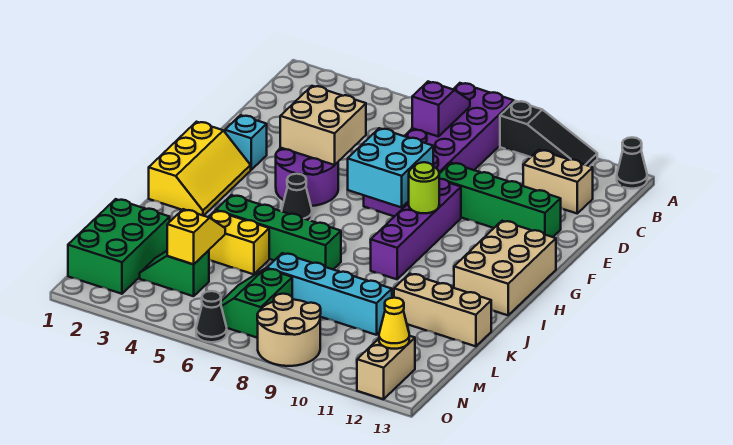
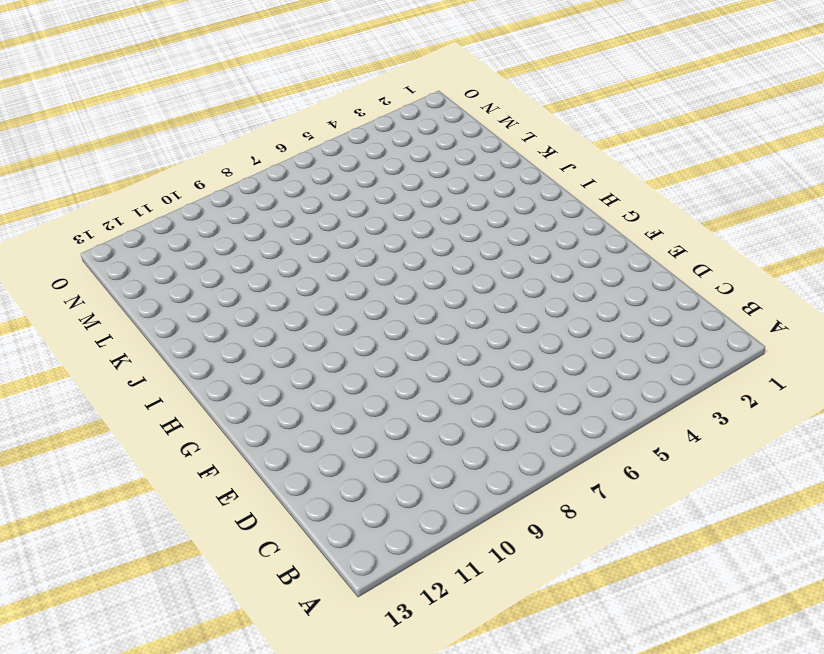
none -> purple brick A7:F8 level 1
none -> black slope A9:A11 level 1 top 9
none -> black cone A13 level 1

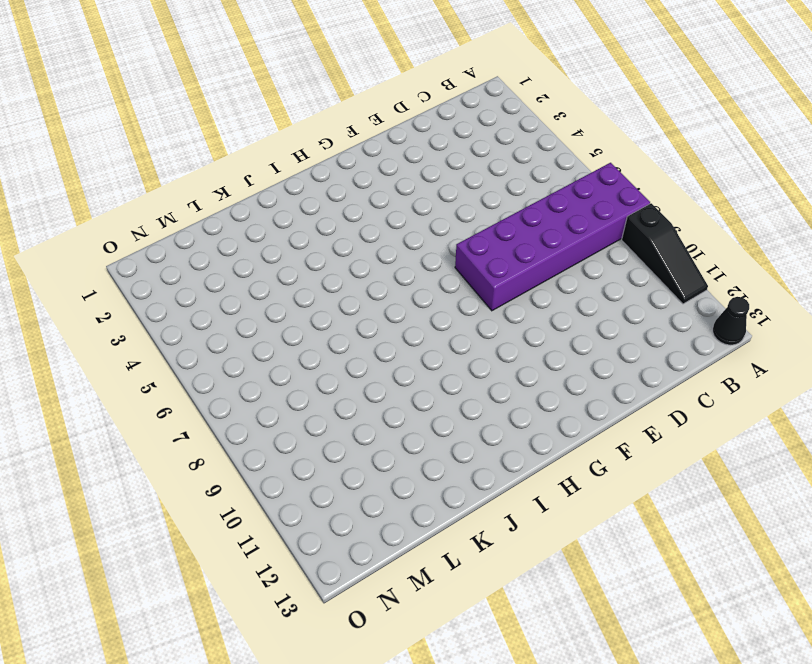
none -> tan brick C11:C12 level 1
none -> green brick E9:E12 level 1
none -> cyan brick F2 level 1

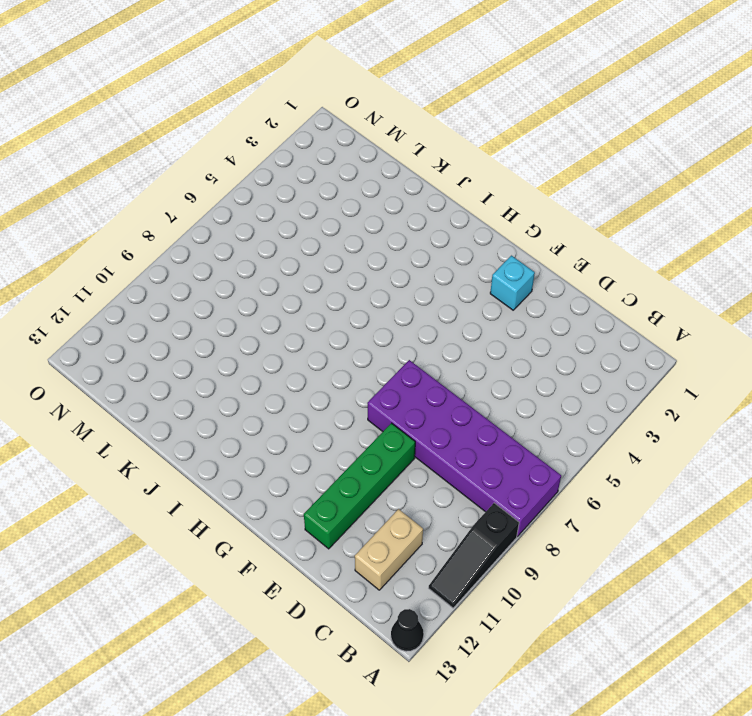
none -> purple round brick F4:G5 level 1
none -> purple brick F9:I9 level 1
none -> yellow slope G1:I2 level 1 top 1

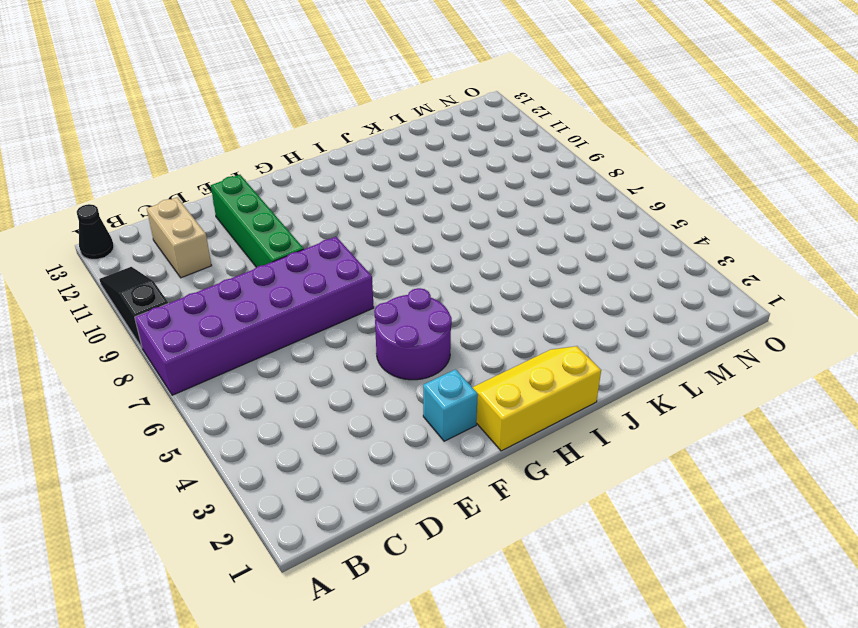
none -> purple brick F9:I9 level 1
none -> tan brick G12:I13 level 1
none -> black cone H5 level 1

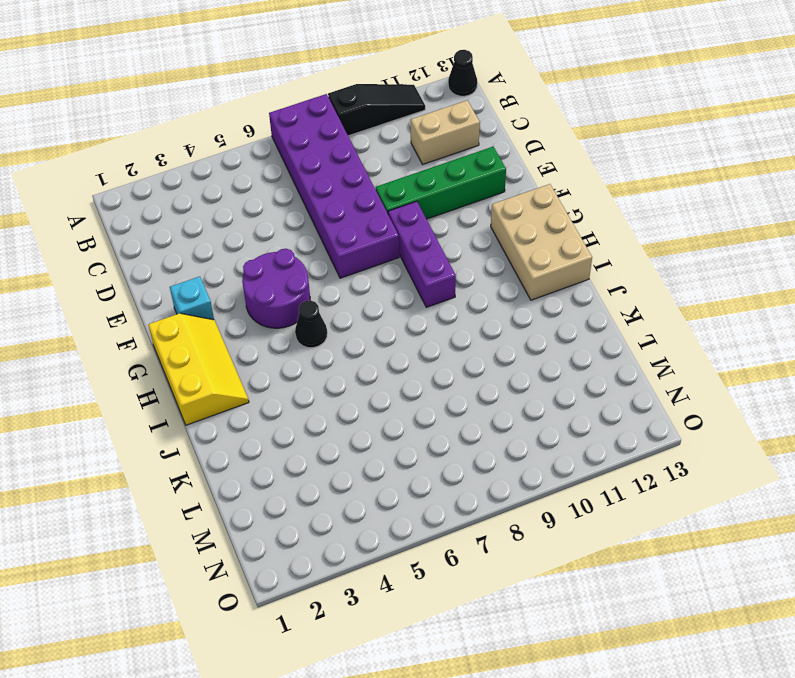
purple brick F9:H9 level 1 -> purple brick F9:I9 level 1
none -> green brick J4:J7 level 1
none -> yellow brick K4:K5 level 1
none -> tan brick K11:K13 level 1

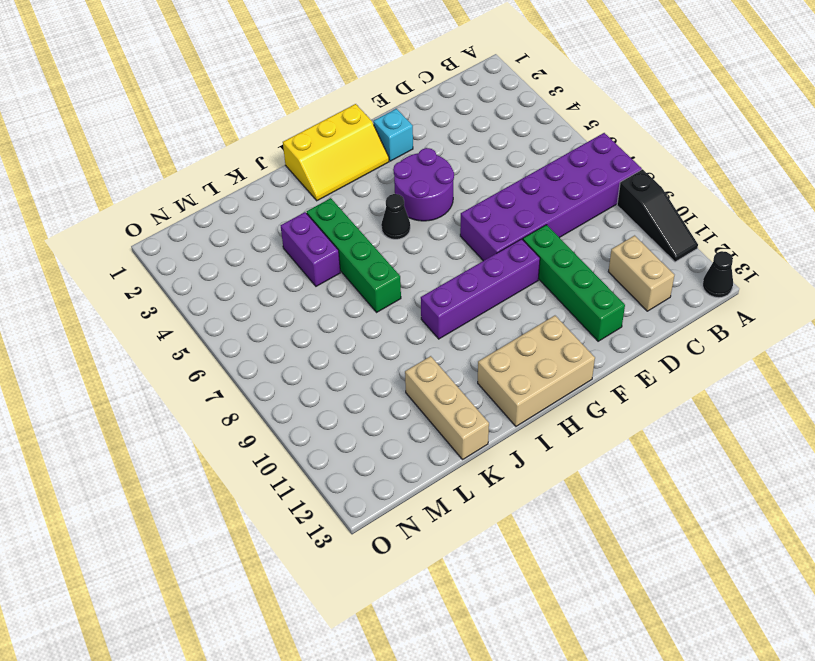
purple brick K4:K5 level 1 -> yellow brick K4:K5 level 1
none -> green brick L1:N2 level 1
none -> cyan brick L7:L10 level 1
none -> green slope M3:M4 level 1 top 4

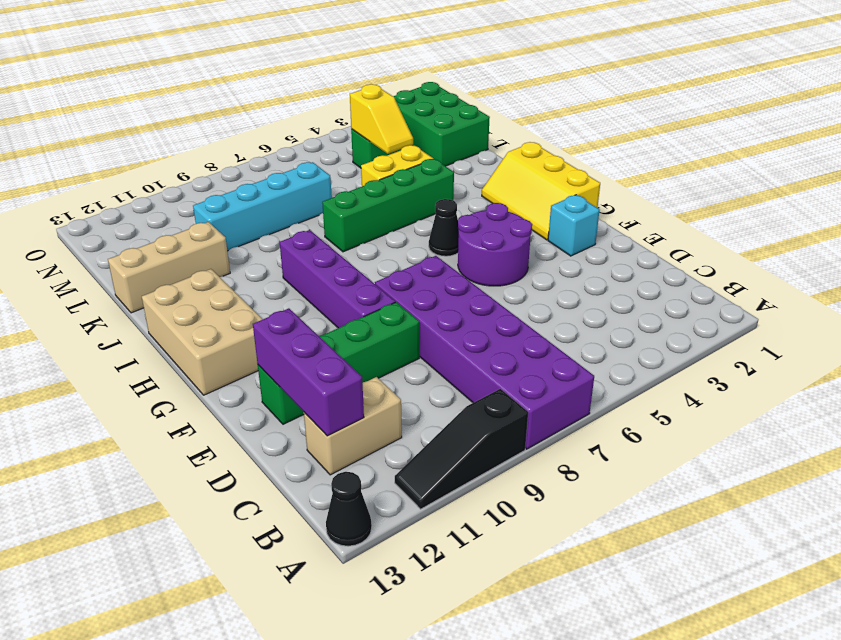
purple brick C12:E12 level 2 -> none
none -> green slope M6:N7 level 1 top 7
none -> tan round brick N8:O9 level 1
none -> tan brick N12:O12 level 1

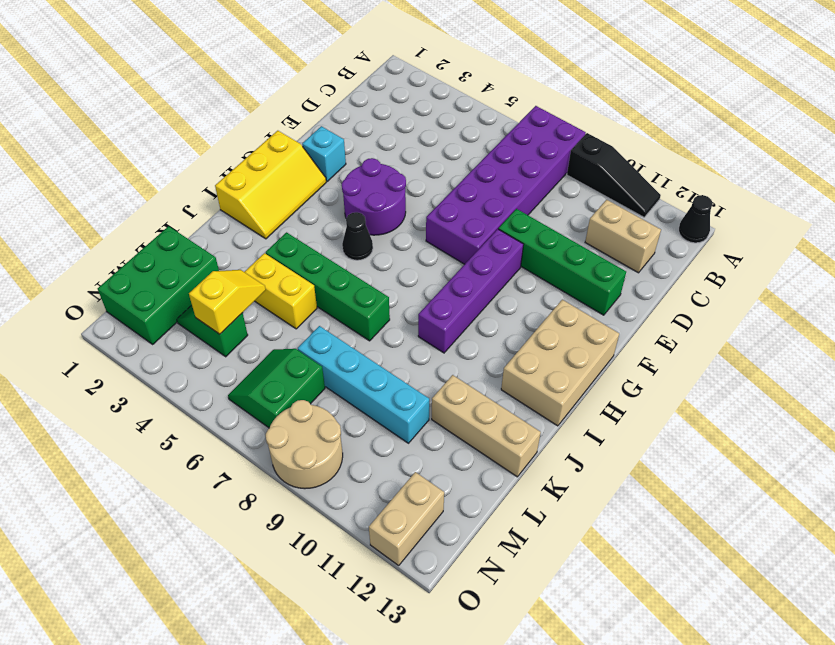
none -> black cone O6 level 1
none -> purple slope B7:C7 level 2 top C
none -> tan brick E4:F5 level 2

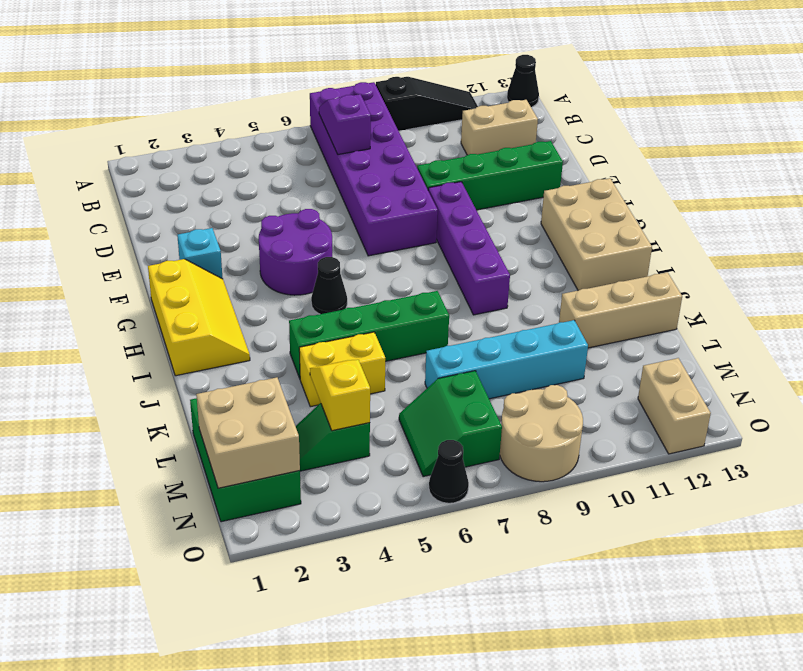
tan brick M1:N2 level 2 -> tan brick E4:F5 level 2
none -> cyan brick F7:G8 level 2
none -> lime round brick G9 level 2
none -> yellow cone N12 level 2

